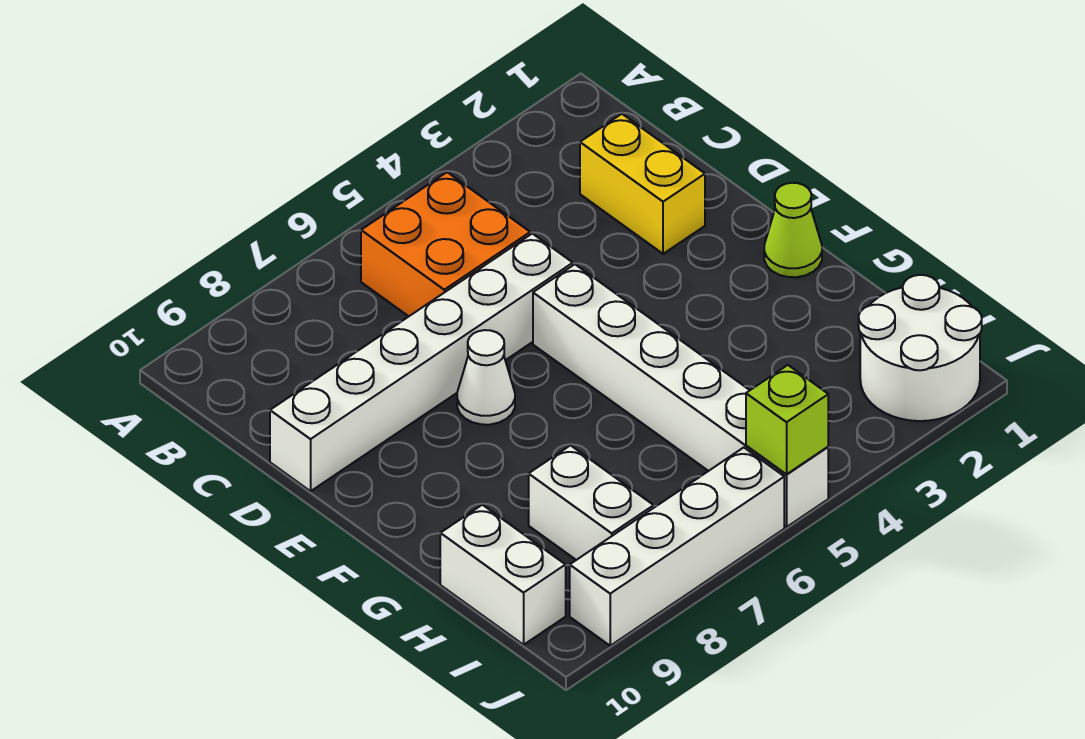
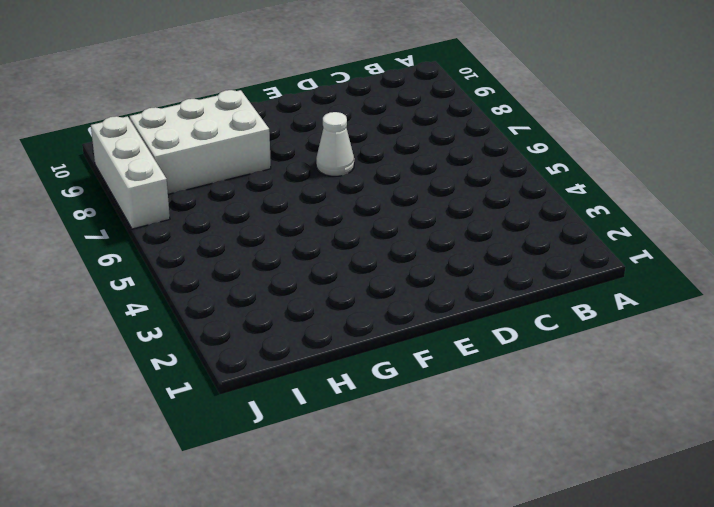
white brick G8:I9 level 1 -> white brick H8:I8 level 1
white brick J7:J9 level 1 -> white brick J6:J9 level 1
none -> orange brick B5:C6 level 1
none -> yellow brick C2:D2 level 1

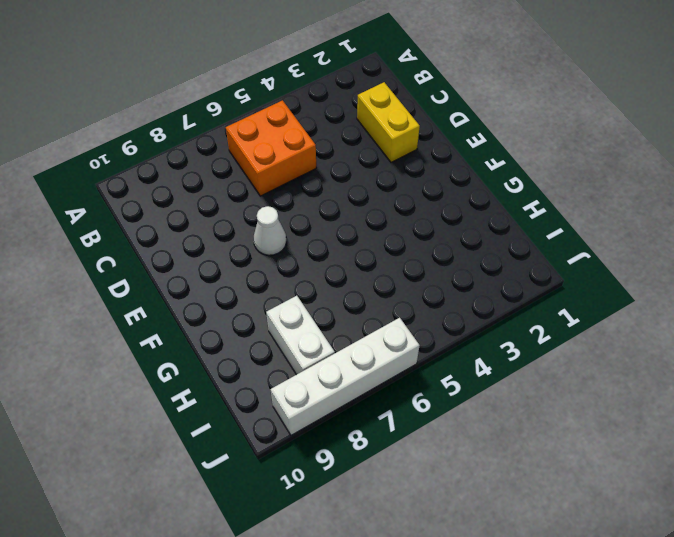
none -> white brick D5:D10 level 1
none -> white brick E5:J5 level 1

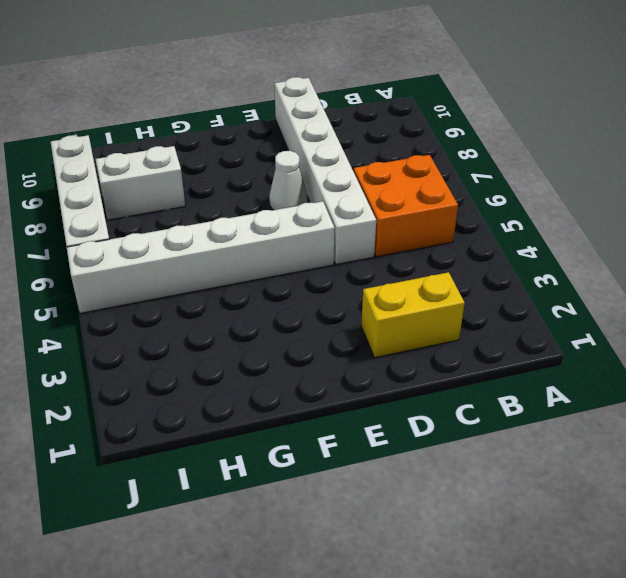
none -> lime cone F1 level 1
none -> white brick H10:I10 level 1

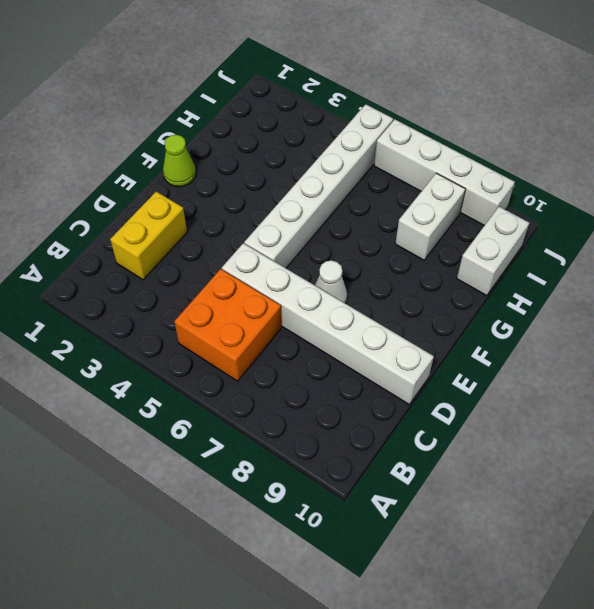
none -> white round brick I1:J2 level 1
none -> lime brick J5 level 2

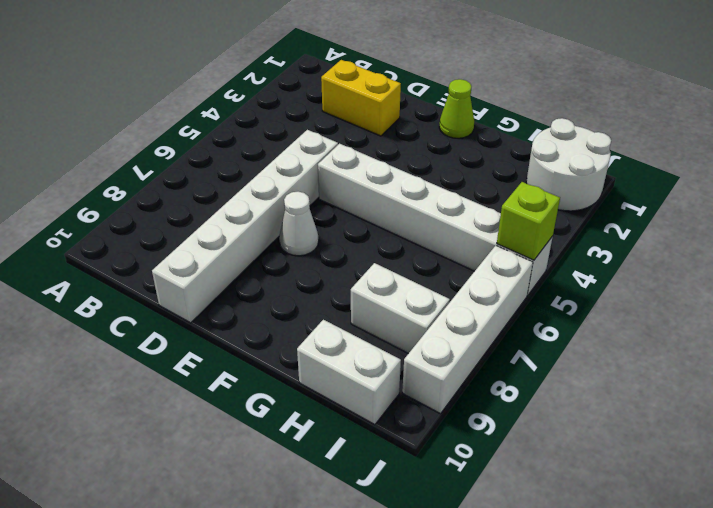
none -> orange brick B5:C6 level 1

